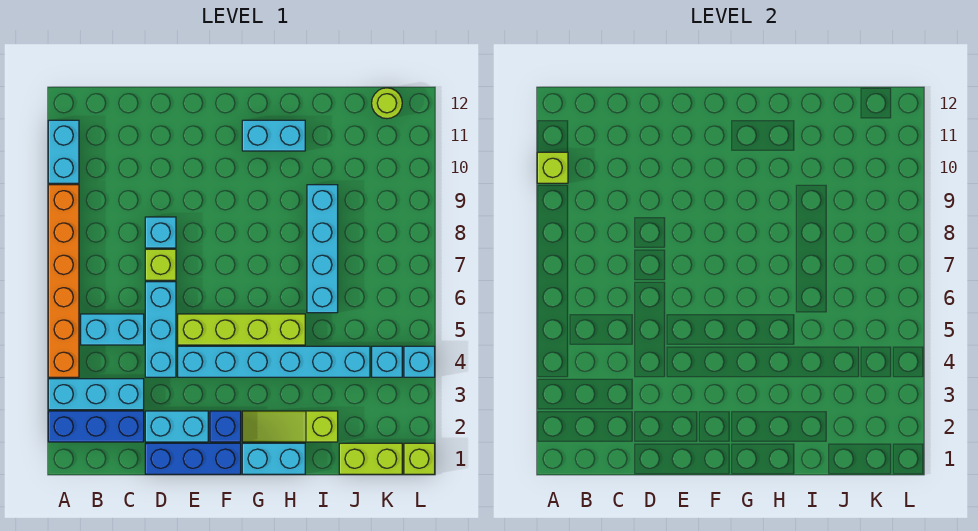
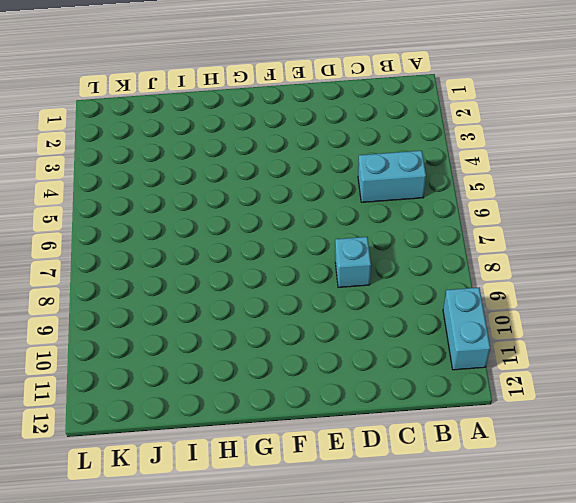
none -> blue brick A2:C2 level 1
none -> cyan brick A3:C3 level 1
none -> orange brick A4:A9 level 1

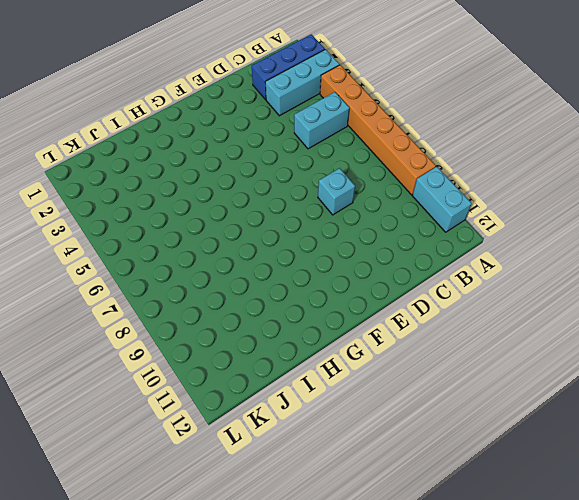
none -> blue brick D1:F1 level 1
none -> cyan brick D2:E2 level 1
none -> cyan brick D4:D6 level 1

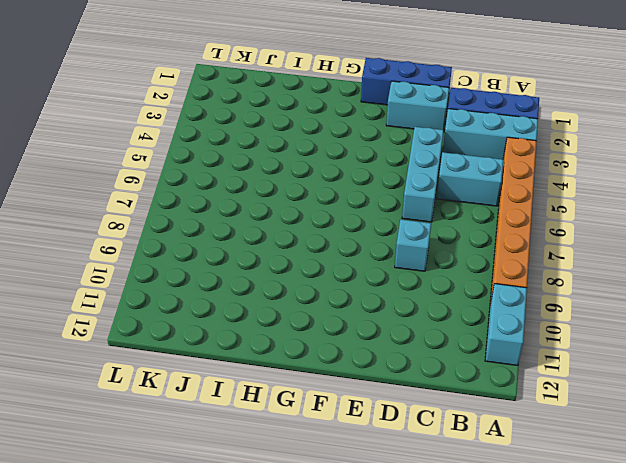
none -> lime brick D7 level 1
none -> cyan brick E4:J4 level 1
none -> lime brick E5:H5 level 1

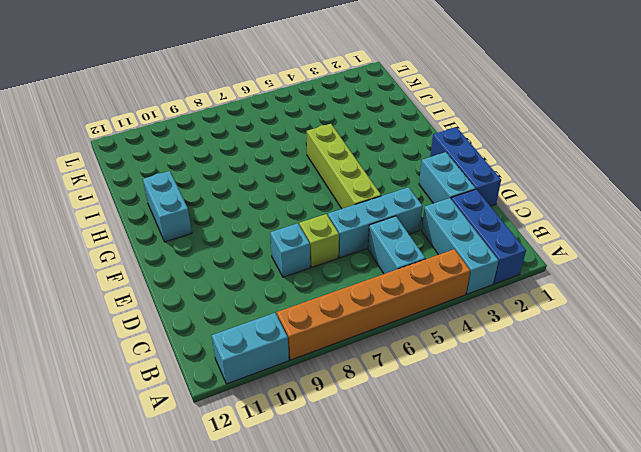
none -> cyan brick E4:J4 level 1
none -> blue brick F2 level 1
none -> cyan brick G1:H1 level 1

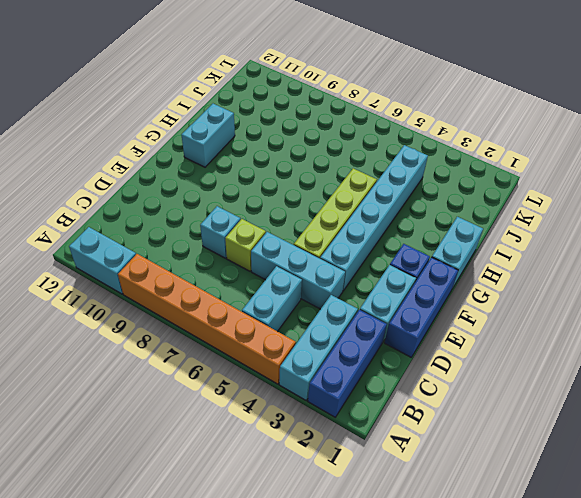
none -> lime slope G2:I2 level 1 top I
none -> cyan brick I6:I9 level 1
none -> lime brick J1:K1 level 1

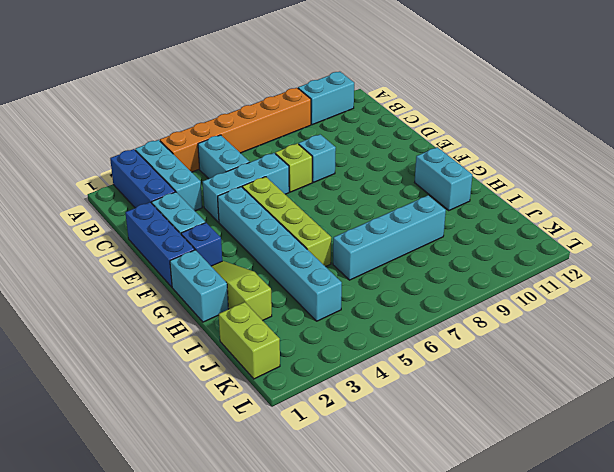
none -> cyan brick K4 level 1
none -> lime round brick K12 level 1
none -> lime brick L1 level 1

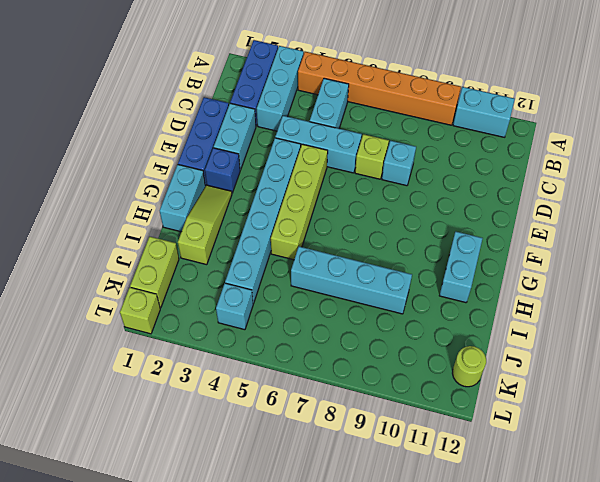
none -> cyan brick L4 level 1
none -> lime brick A10 level 2

